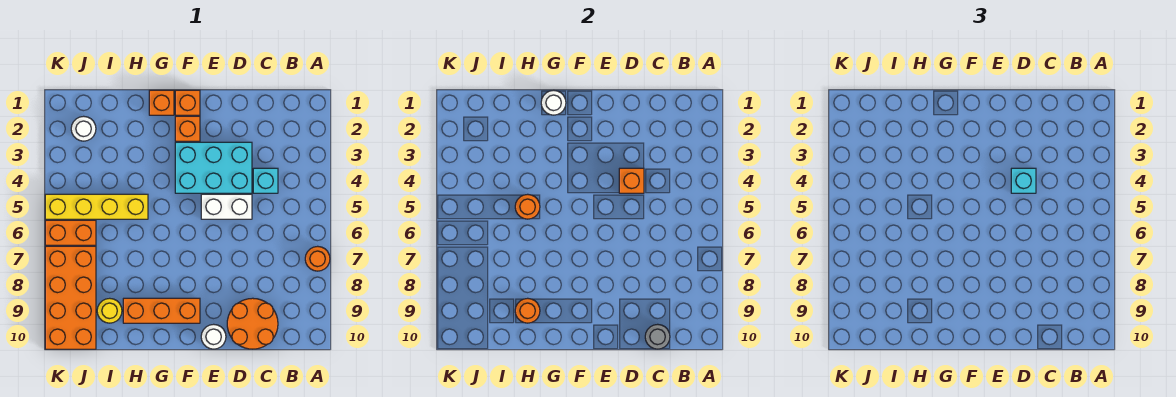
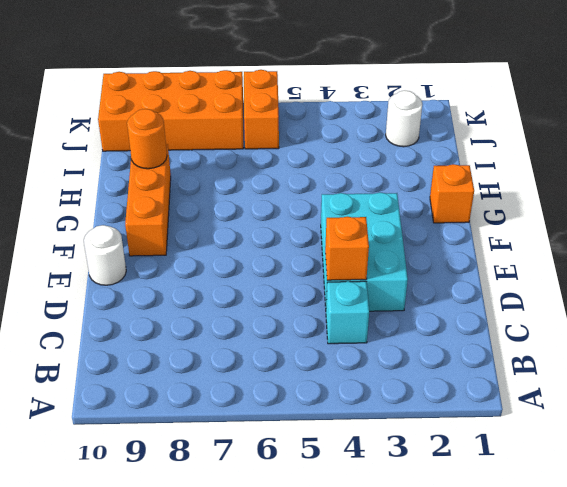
none -> orange round brick A7 level 1
none -> orange round brick C9:D10 level 1
none -> white brick D5:E5 level 1

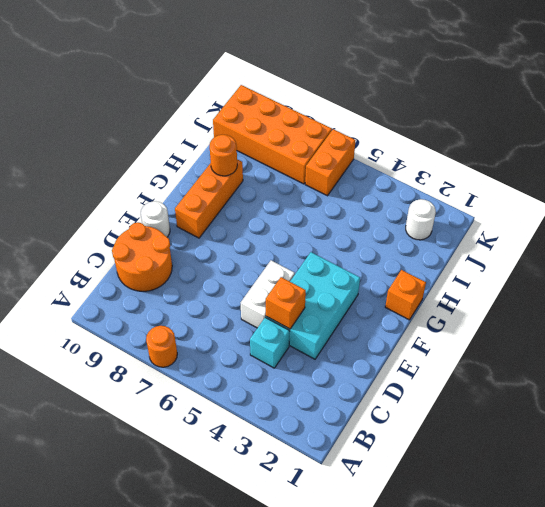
none -> orange brick F1 level 1
none -> orange brick F2 level 1
none -> yellow brick H5:K5 level 1

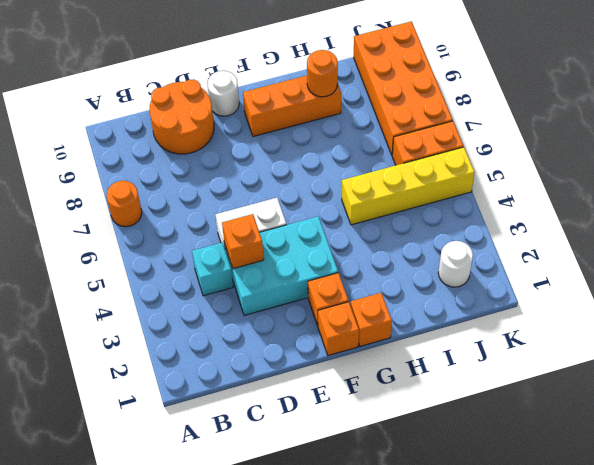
none -> yellow round brick I9 level 1
none -> grey round brick C10 level 2
none -> white round brick G1 level 2

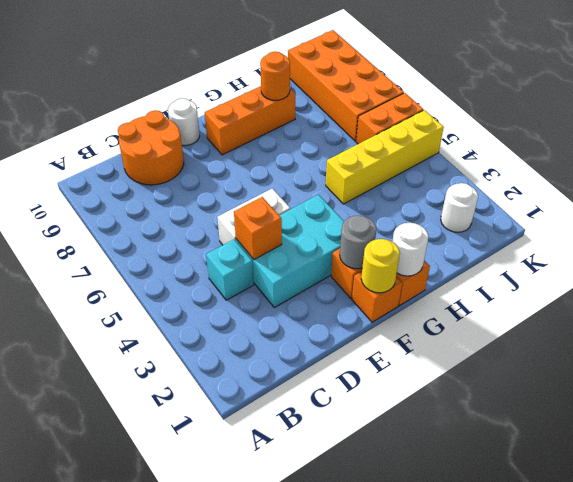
yellow round brick F1 level 2 -> yellow round brick I9 level 1
grey round brick F2 level 2 -> grey round brick C10 level 2
none -> orange round brick A7 level 1
none -> orange round brick H5 level 2
none -> cyan brick D4 level 3

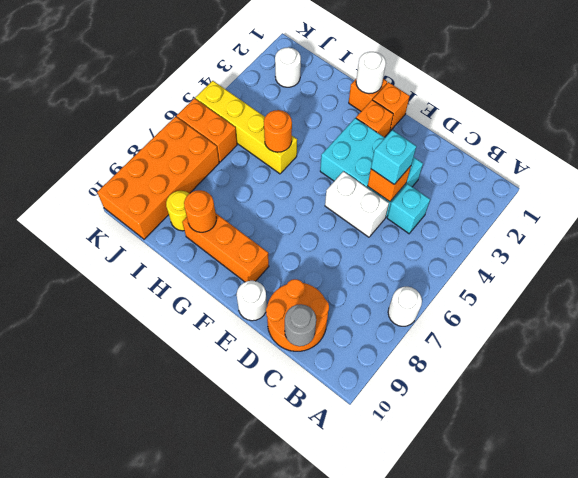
white round brick A7 level 1 -> orange round brick A7 level 1

